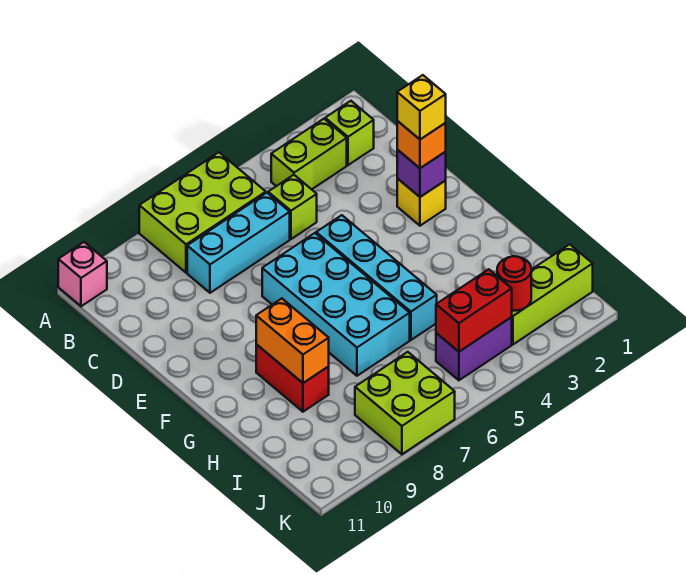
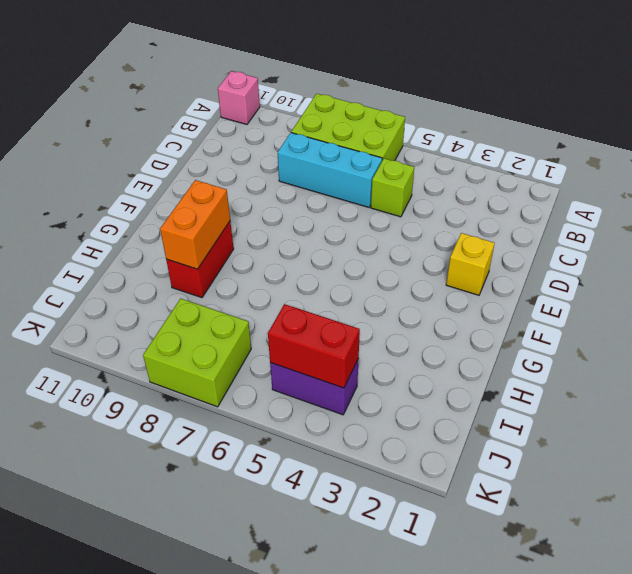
none -> lime brick B2 level 1
none -> lime brick B3:B4 level 1
none -> cyan brick E5:H5 level 1

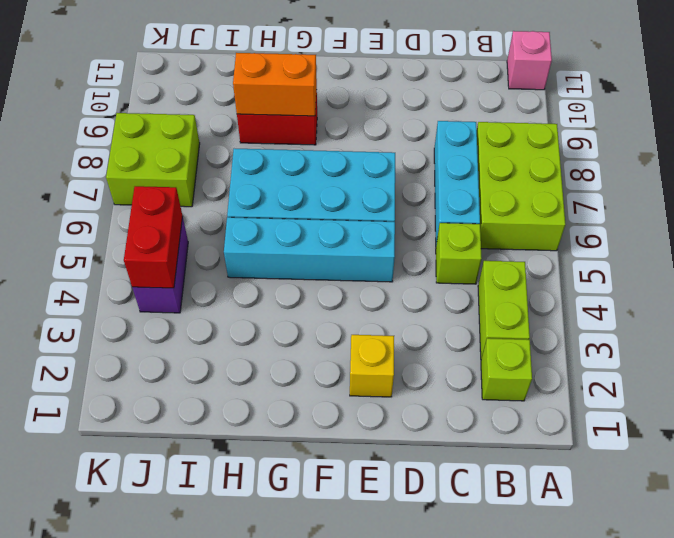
none -> lime brick J1:J3 level 1
none -> purple brick E2 level 2
none -> red round brick J3 level 2

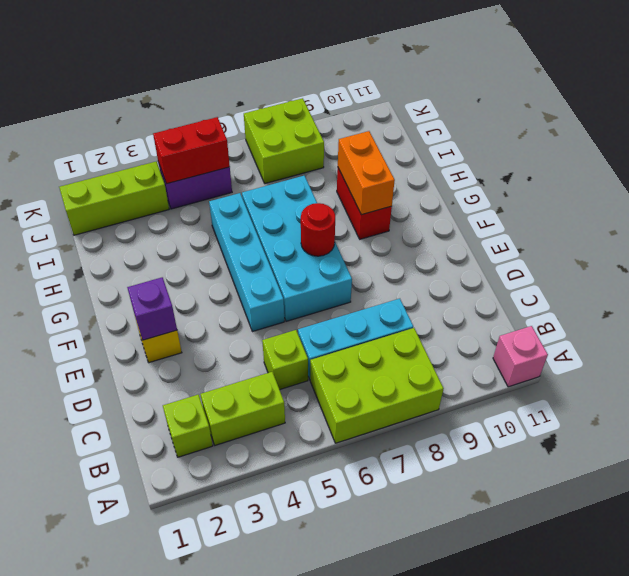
red round brick F7 level 2 -> red round brick J3 level 2
none -> orange brick E2 level 3
none -> yellow brick E2 level 4

